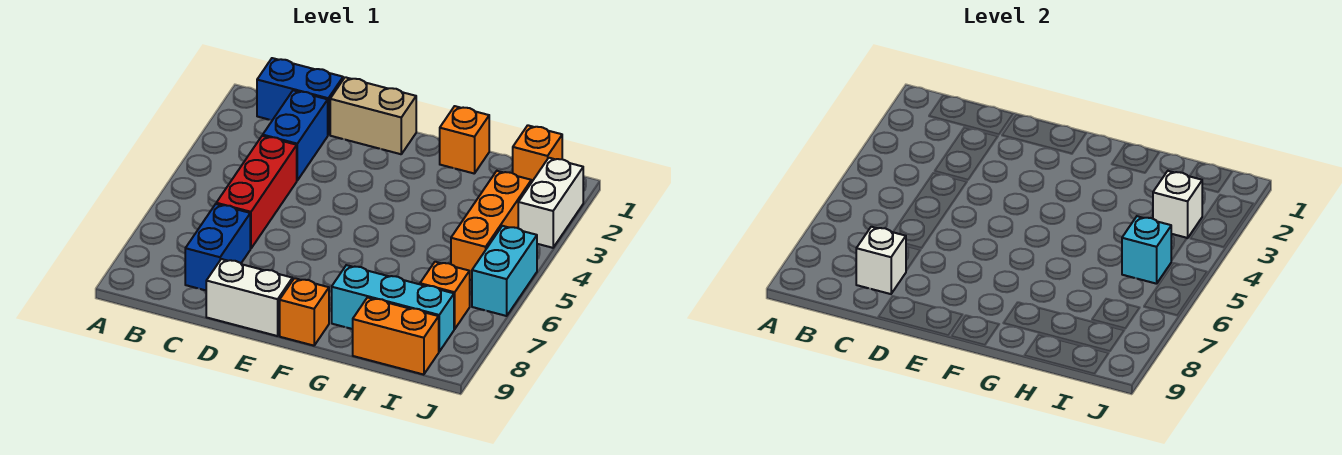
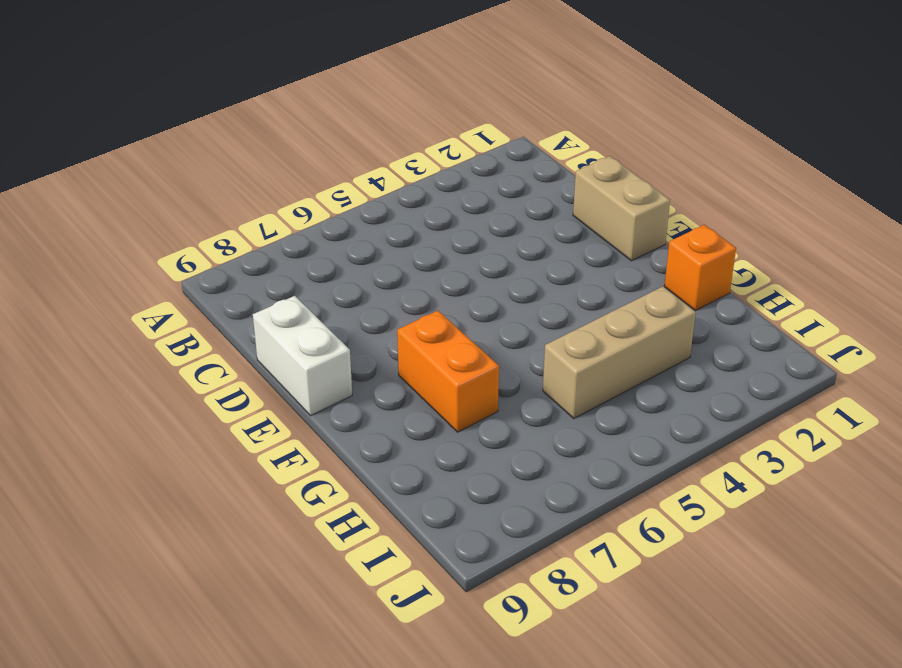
orange brick F7:G7 level 1 -> orange brick H9:I9 level 1
tan brick H3:H5 level 1 -> none
none -> blue brick B1:C1 level 1
none -> blue brick C2:C3 level 1
none -> red brick C4:C6 level 1

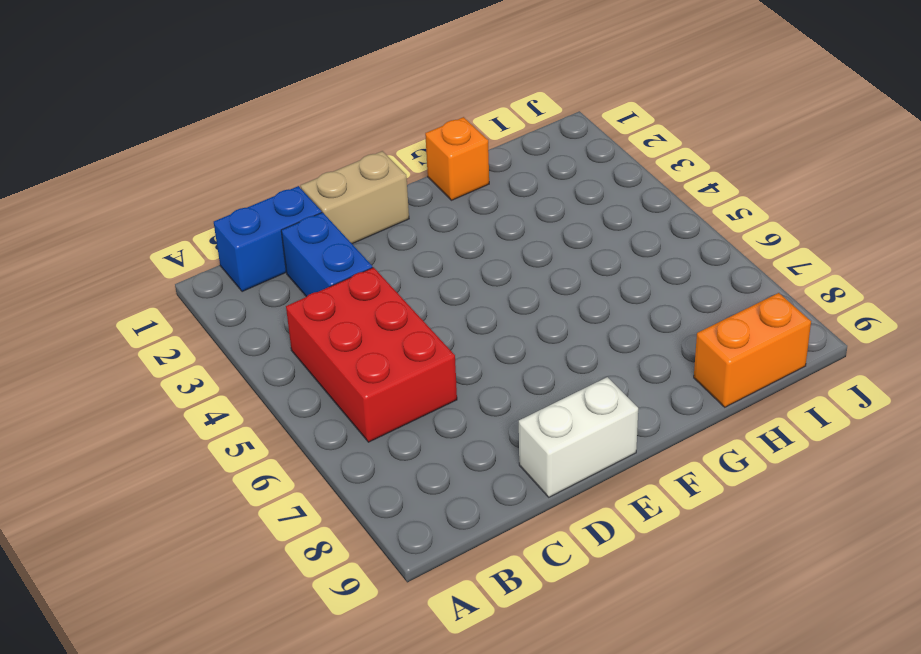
red brick B4:C6 level 1 -> red brick C4:C6 level 1
none -> blue brick C7:C8 level 1
none -> orange brick F9 level 1
none -> cyan brick G8:I8 level 1

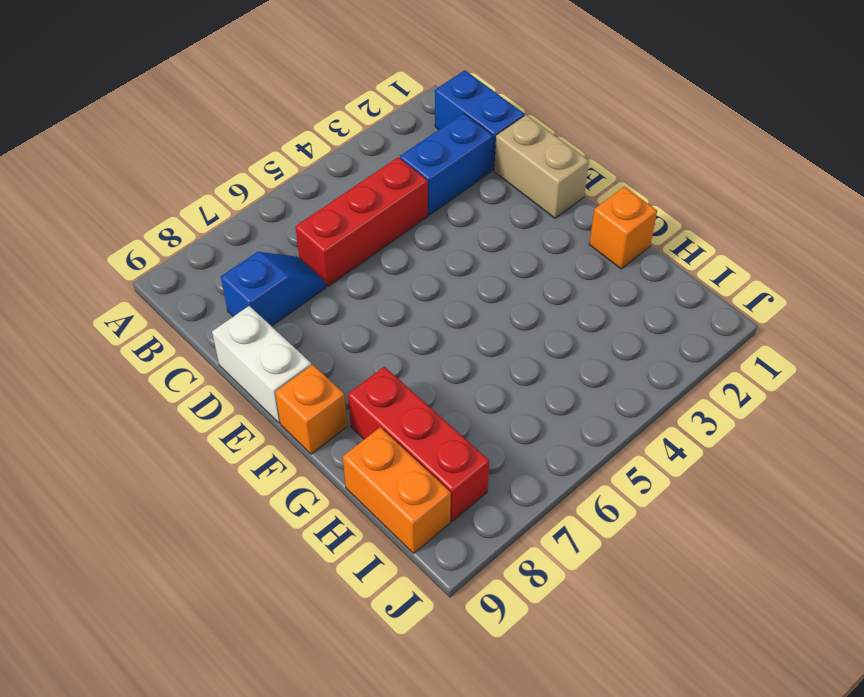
blue slope C7:C8 level 1 top 8 -> blue brick C7:C8 level 1
red brick G8:I8 level 1 -> cyan brick G8:I8 level 1
none -> orange brick I1 level 1
none -> orange brick I3:I5 level 1
none -> orange brick I7 level 1

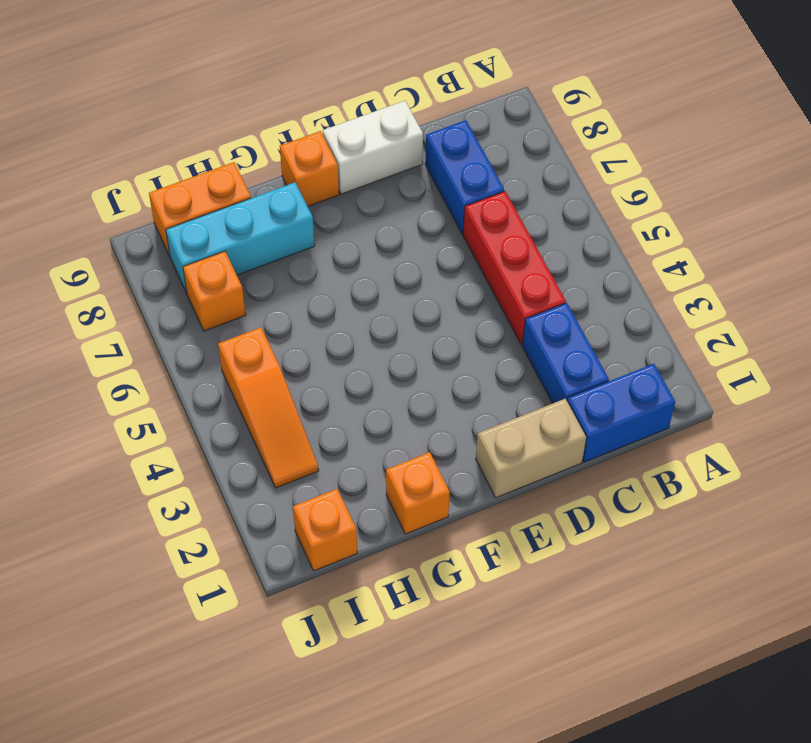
orange slope I3:I5 level 1 top 5 -> orange brick I3:I5 level 1
none -> white brick J2:J3 level 1
none -> cyan brick J5:J6 level 1
none -> white brick C8 level 2

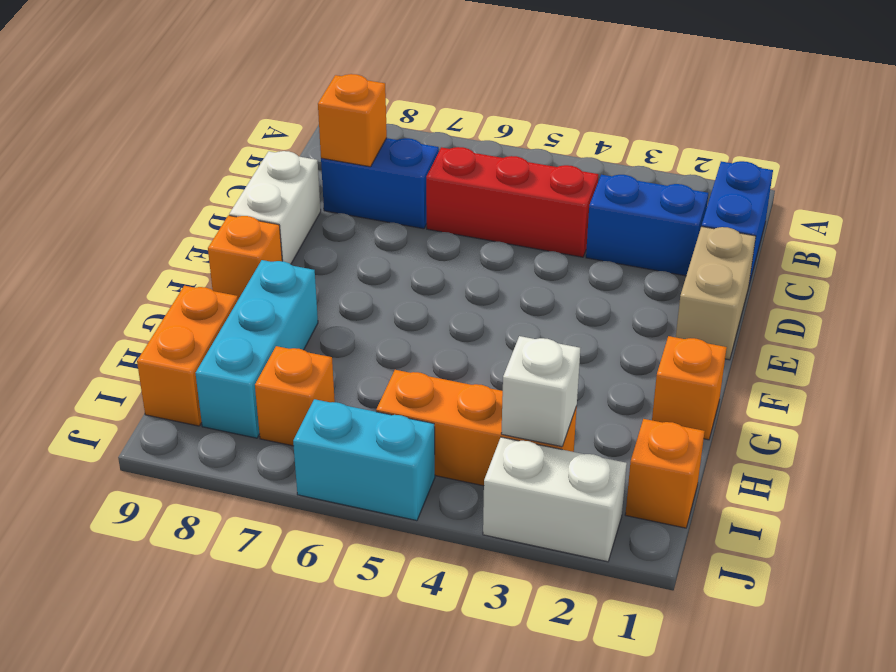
orange brick C8 level 2 -> white brick C8 level 2
none -> cyan brick I5 level 2

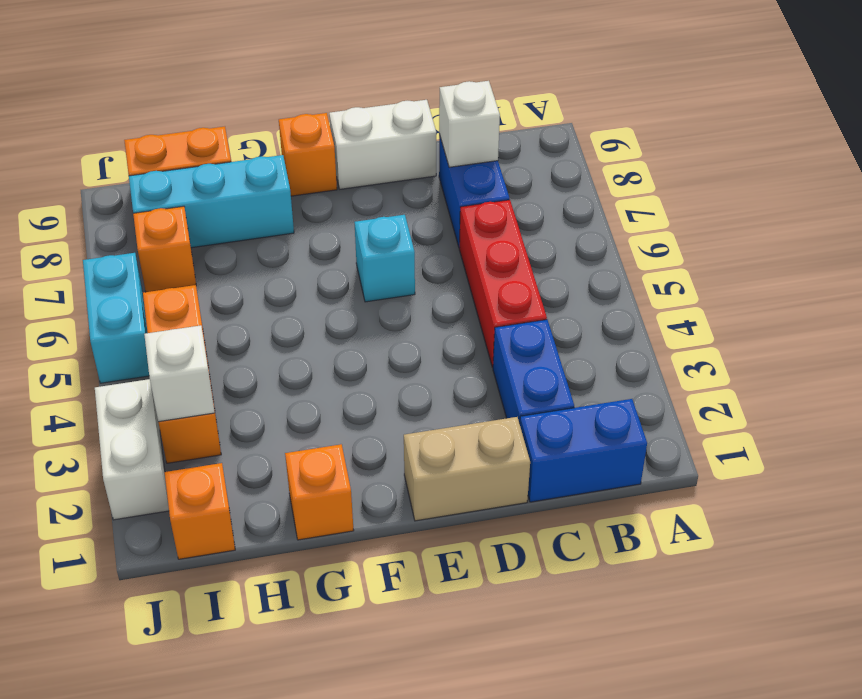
cyan brick E6 level 1 -> cyan brick I5 level 2

